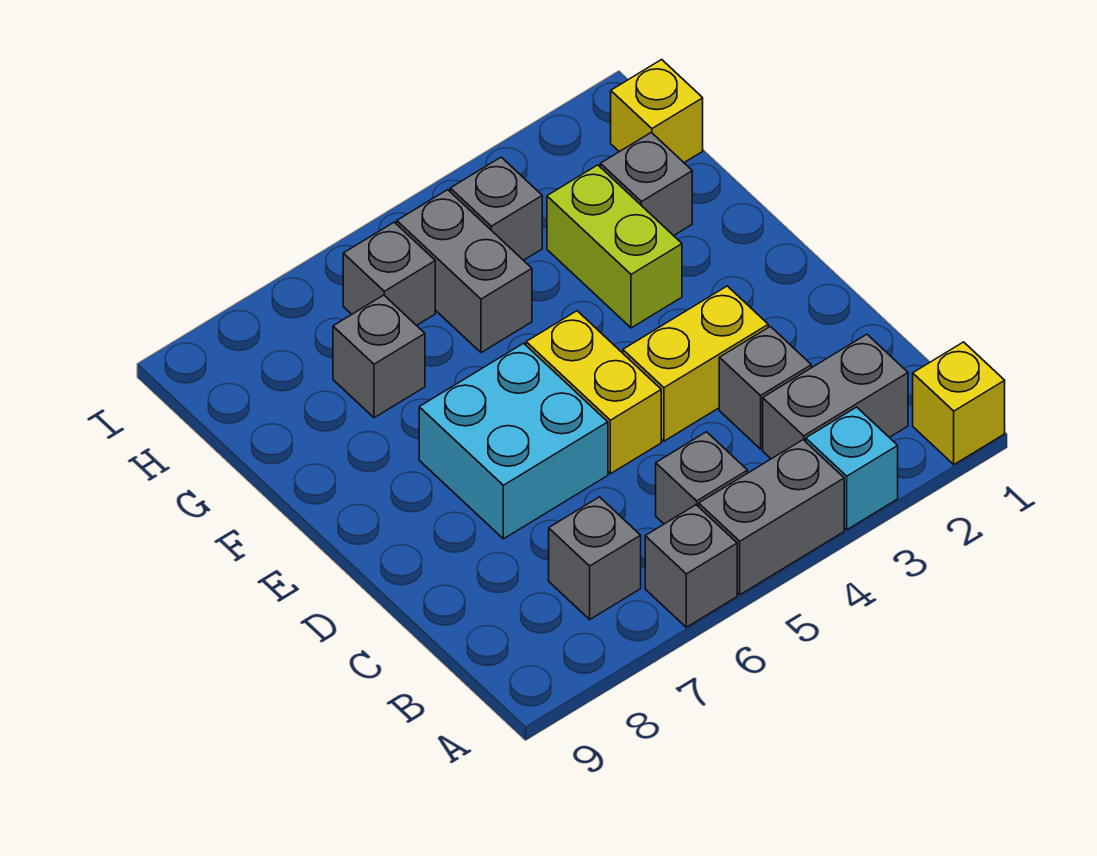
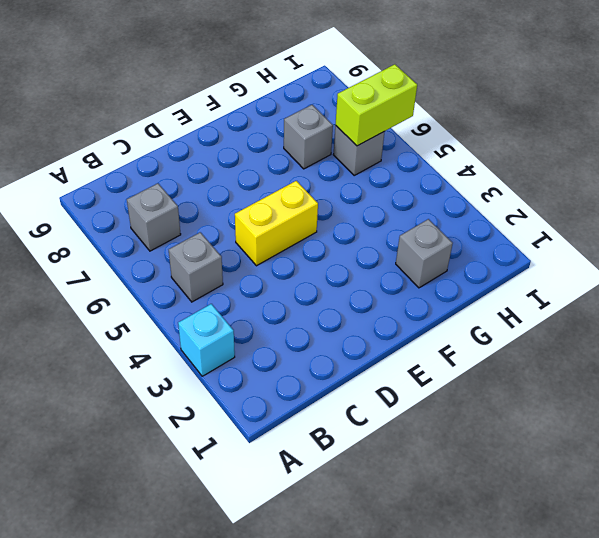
lime brick H6:I6 level 2 -> lime brick F3:G3 level 1
none -> yellow brick A1 level 1
none -> grey brick A4:A5 level 1
none -> grey brick A6 level 1

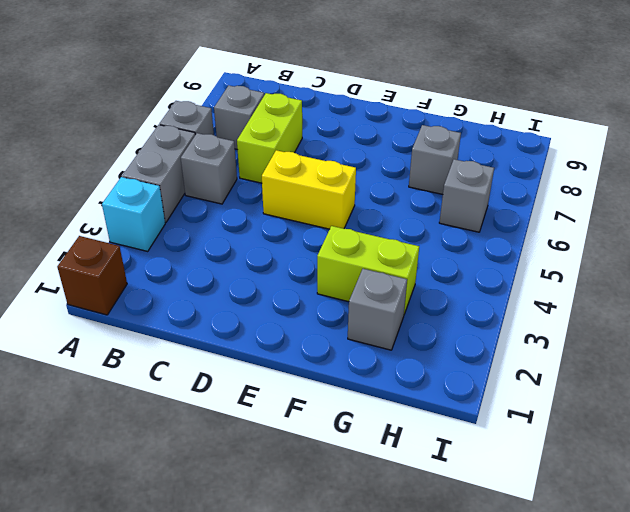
brown brick A1 level 1 -> yellow brick A1 level 1
lime brick C6:C7 level 1 -> none
none -> grey brick B2:B3 level 1
none -> grey brick C3 level 1
none -> yellow brick D3:D4 level 1

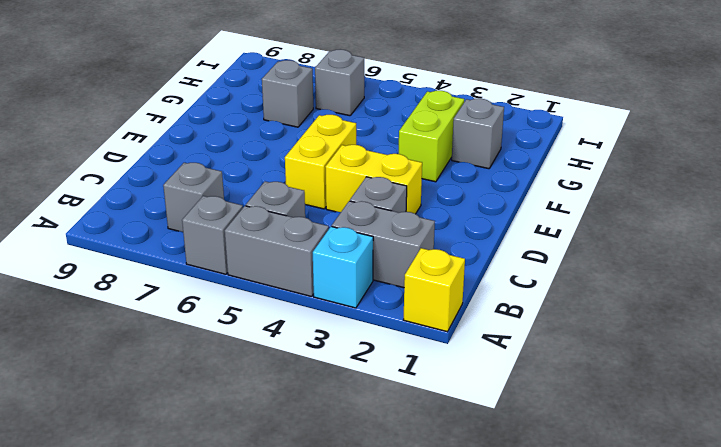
none -> cyan brick D6:E7 level 1
none -> grey brick G5:H5 level 1
none -> yellow brick H1 level 1

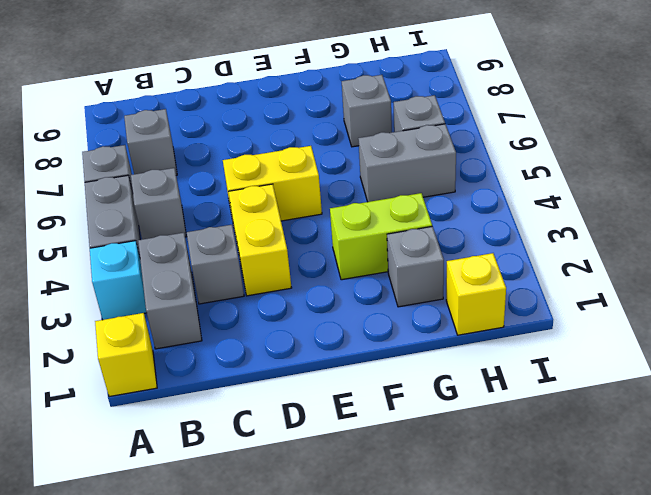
none -> cyan brick D6:E7 level 1
none -> grey brick H4 level 1

